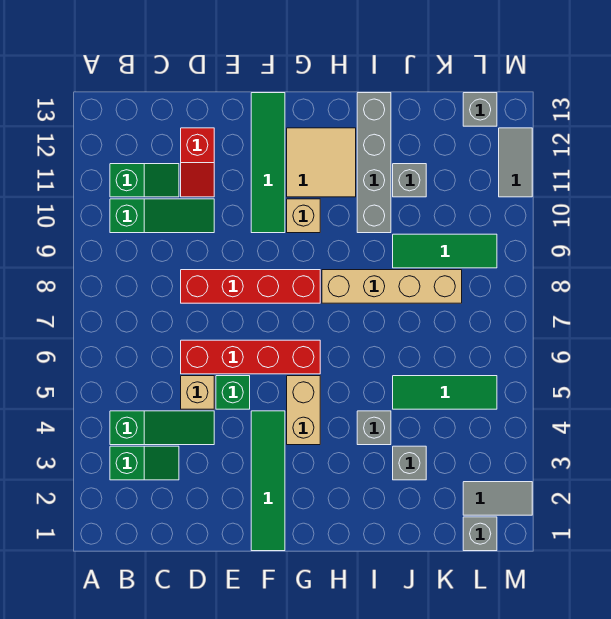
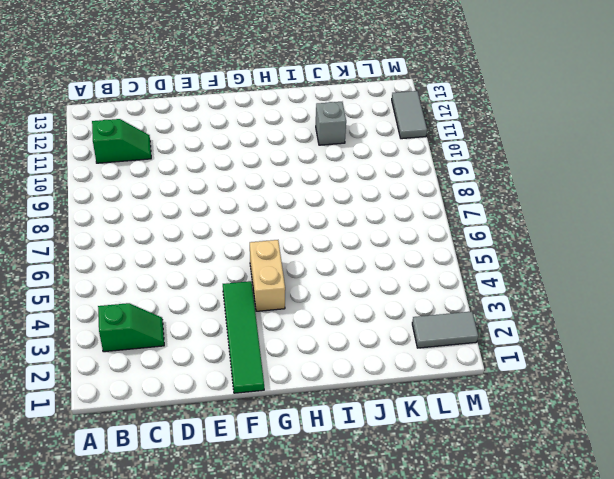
none -> green slope B4:D4 level 1 top B
none -> green slope B10:D10 level 1 top B
none -> tan brick D5 level 1

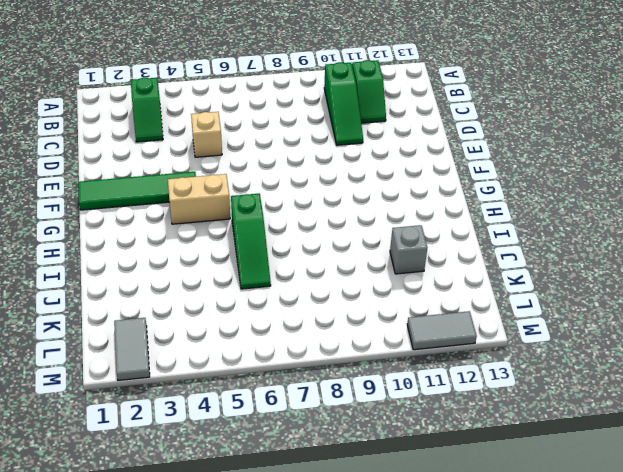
green slope H6:J6 level 1 top H -> green slope B4:D4 level 1 top B
none -> red brick D6:G6 level 1
none -> red brick D8:G8 level 1
none -> red slope D11:D12 level 1 top 12

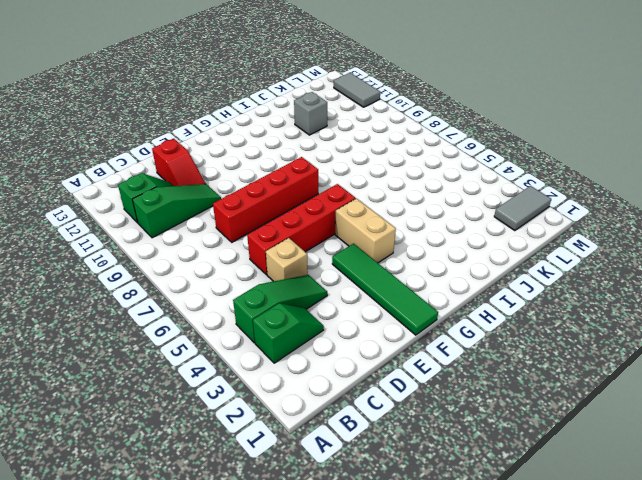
none -> green brick E5 level 1
none -> green tile F10:F13 level 1
none -> tan brick G10 level 1

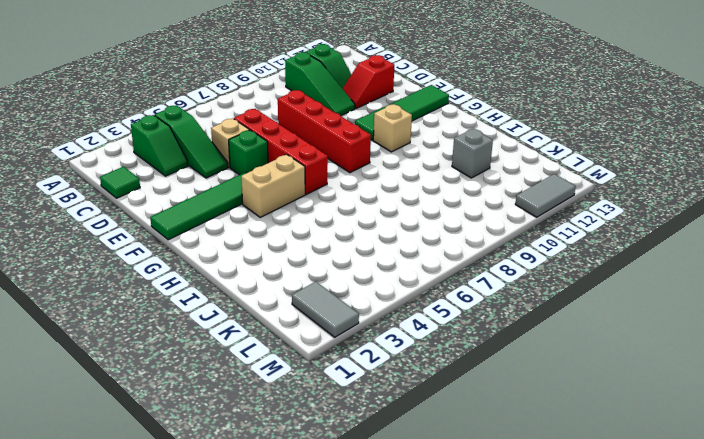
green tile C1 level 1 -> none
none -> tan tile G11:H12 level 1
none -> tan brick H8:K8 level 1
none -> grey brick I4 level 1

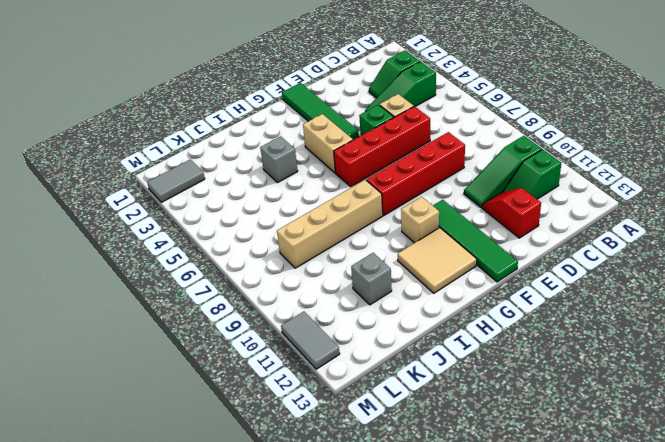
none -> grey brick I10:I13 level 1
none -> grey brick J3 level 1
none -> green tile J5:L5 level 1

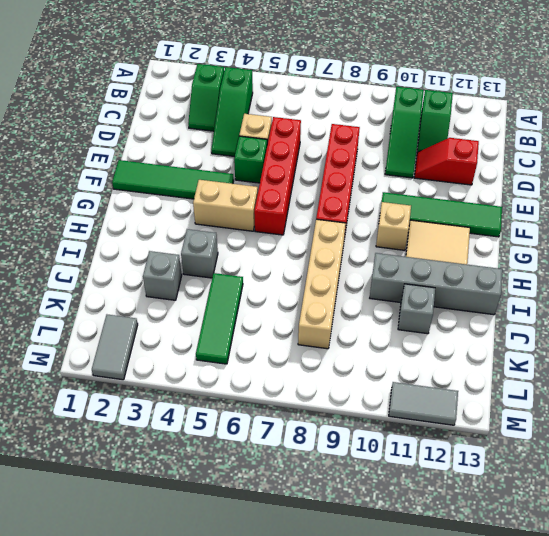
none -> green tile J9:L9 level 1
none -> grey brick L1 level 1
none -> grey brick L13 level 1

